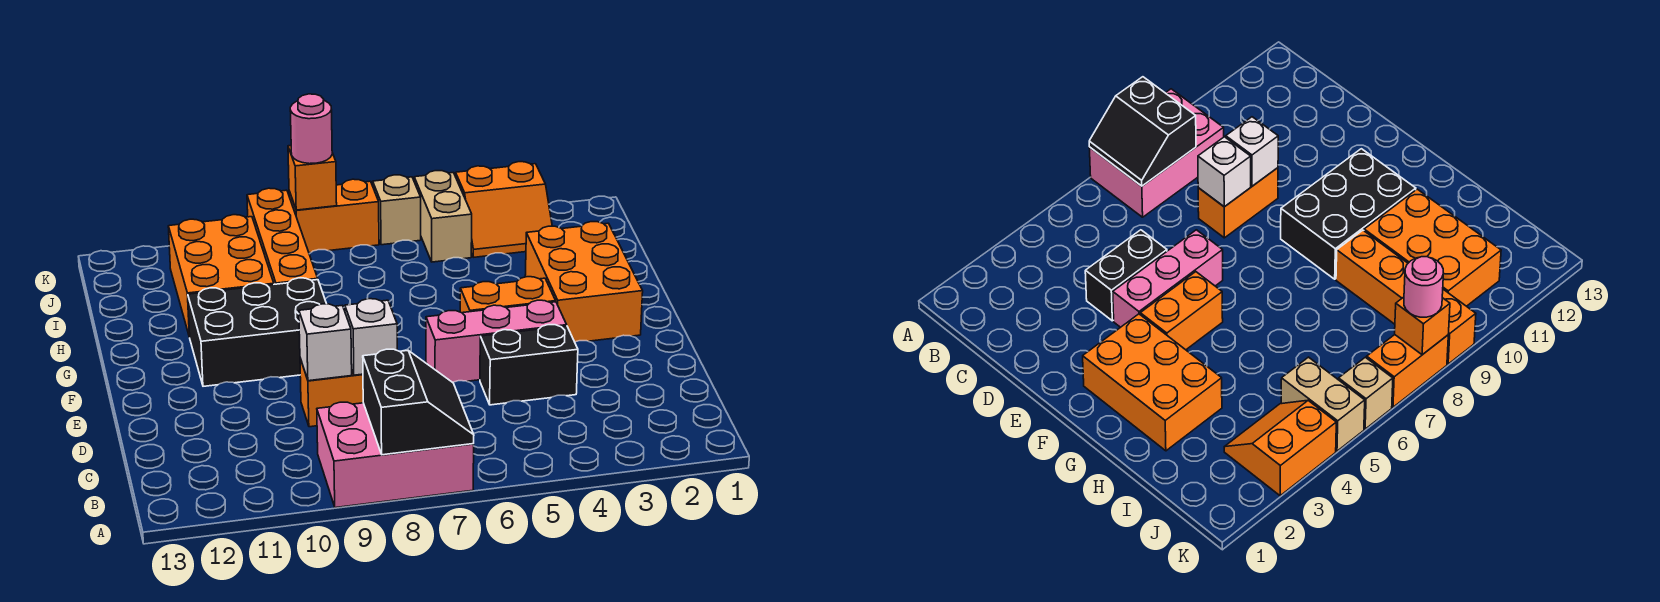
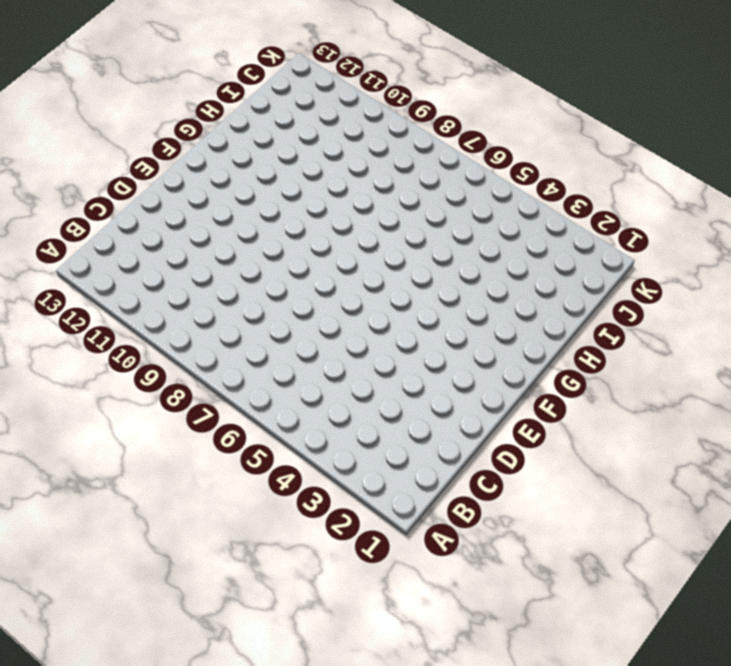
none -> pink brick A7:B9 level 1
none -> black brick D4:D5 level 1
none -> orange brick D8:D9 level 1

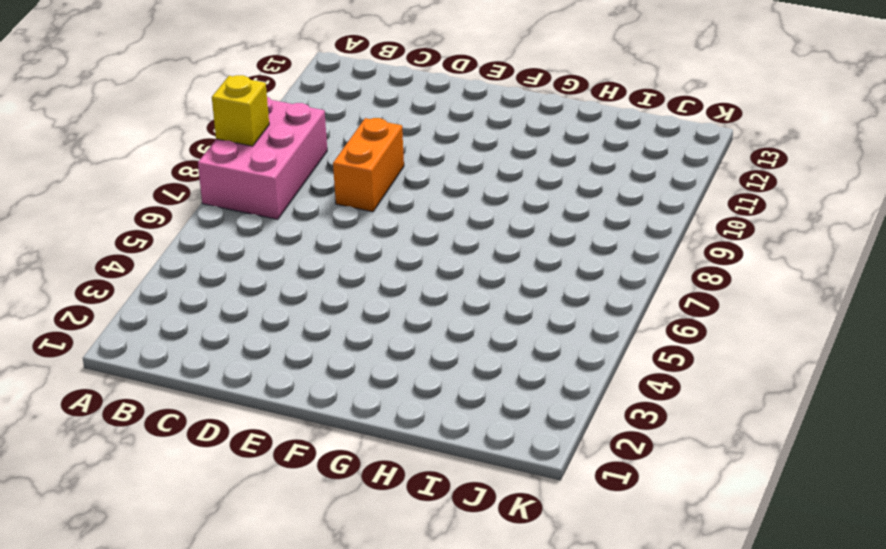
yellow brick A8 level 2 -> black slope A7:B8 level 2 top 8
none -> black brick D4:D5 level 1
none -> pink brick E4:E6 level 1
none -> orange brick F2:H3 level 1

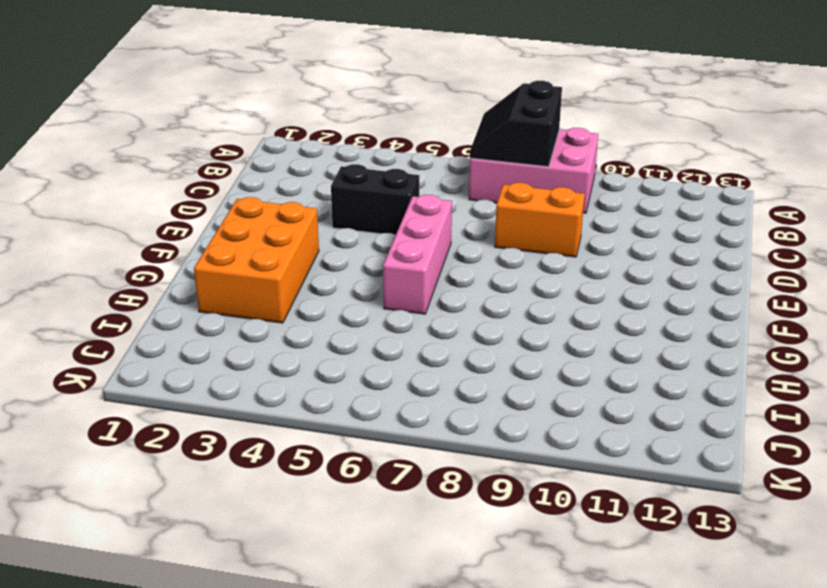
pink brick E6:G6 level 1 -> pink brick E4:E6 level 1
none -> orange brick F4:F5 level 1
none -> black brick F9:G11 level 1
none -> orange brick H9:K9 level 1

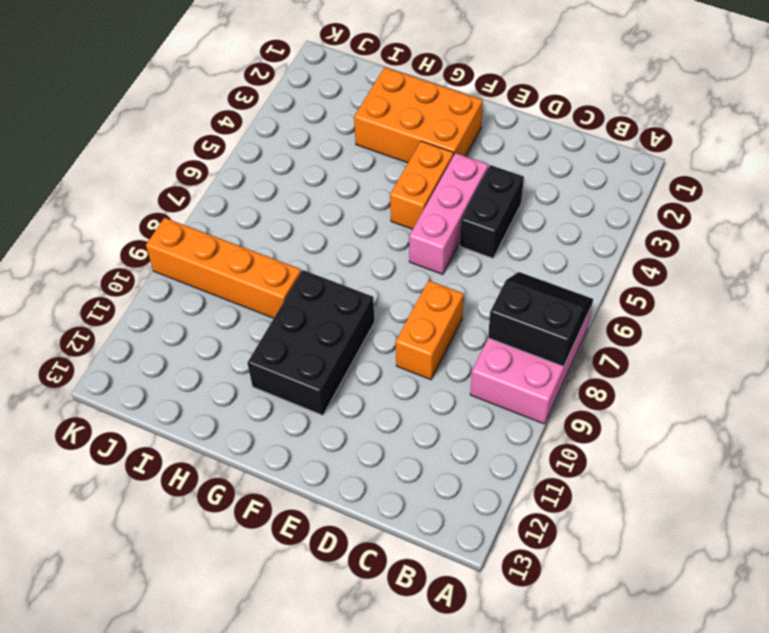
none -> orange brick H10:J11 level 1
none -> orange slope J3:K4 level 1 top K
none -> tan brick J5:K5 level 1

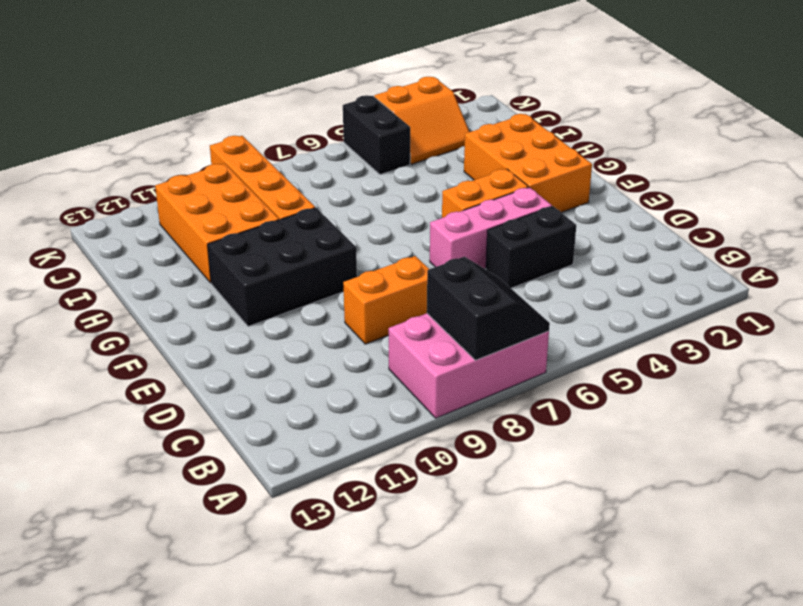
black brick J5:K5 level 1 -> tan brick J5:K5 level 1
none -> tan brick K6 level 1
none -> orange brick K7:K8 level 1
none -> white brick D8 level 2

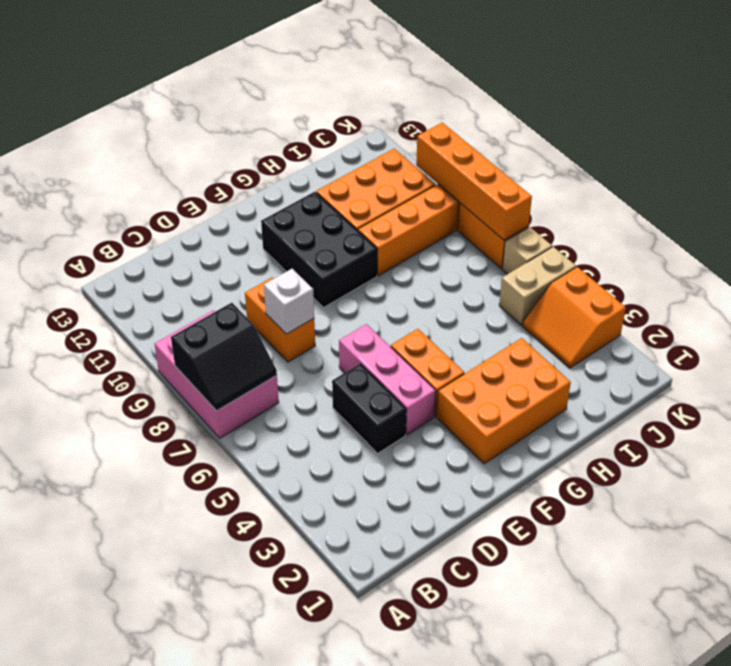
orange brick K7:K10 level 2 -> orange brick K8 level 2
none -> white brick D9 level 2
none -> pink round brick K8 level 3

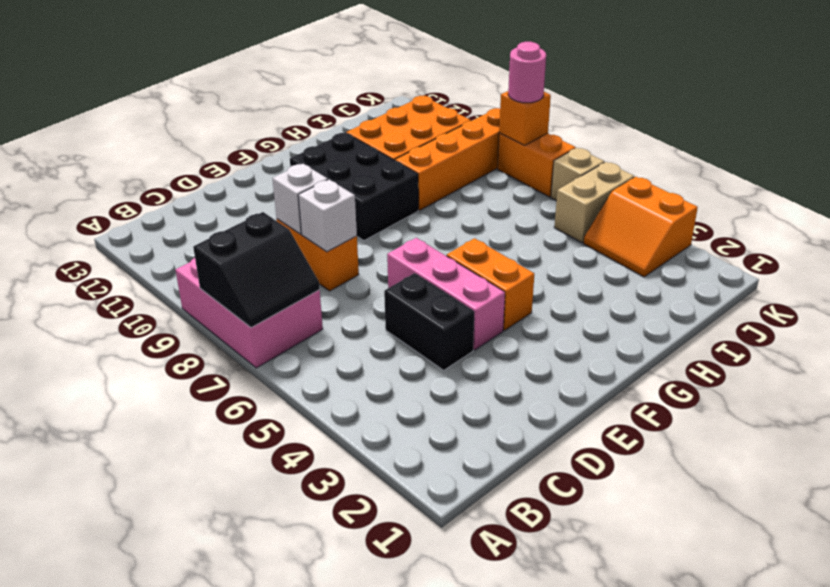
none -> orange brick F2:H3 level 1

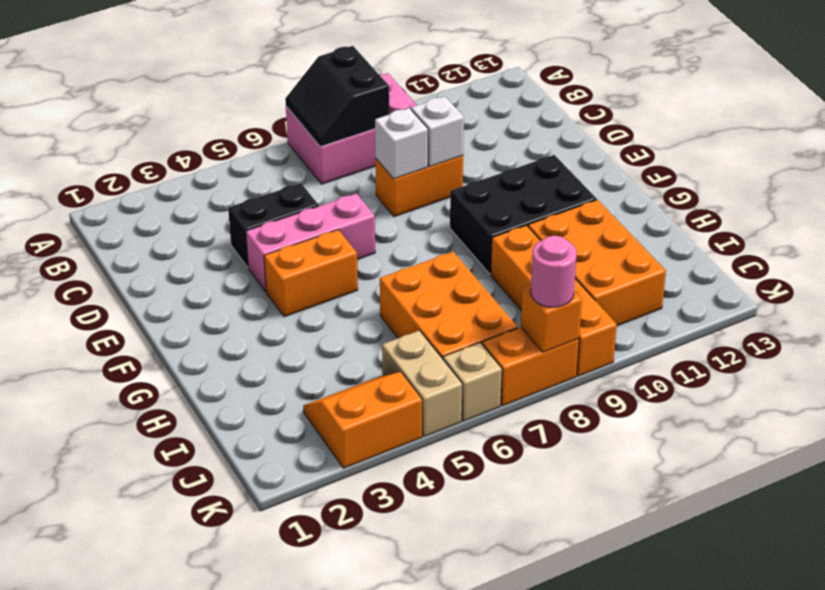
orange brick H6:J7 level 1 -> orange brick F2:H3 level 1

